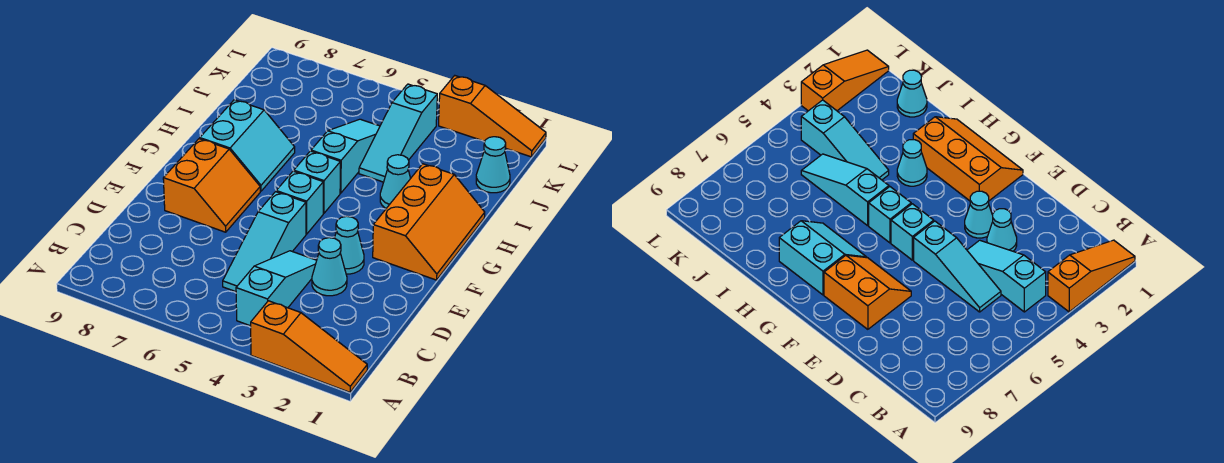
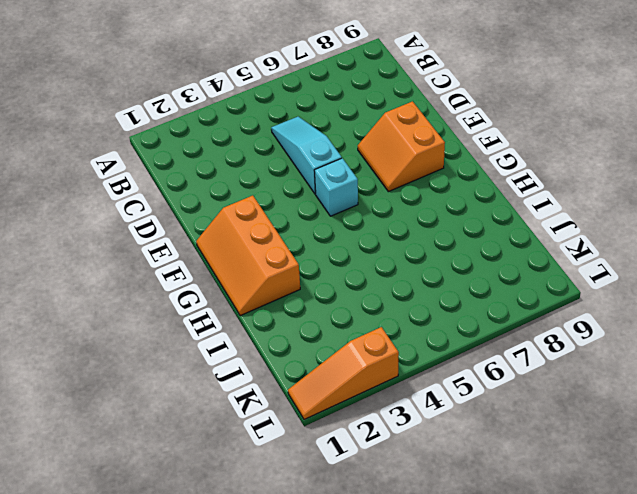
none -> orange slope A1:A3 level 1 top 3
none -> cyan slope B4:D4 level 1 top B
none -> cyan cone D3 level 1

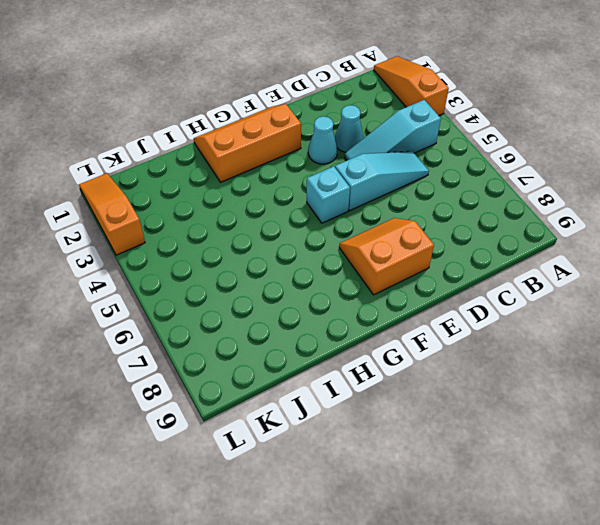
none -> cyan brick G5 level 1
none -> cyan slope G7:H8 level 1 top 8
none -> cyan cone H3 level 1

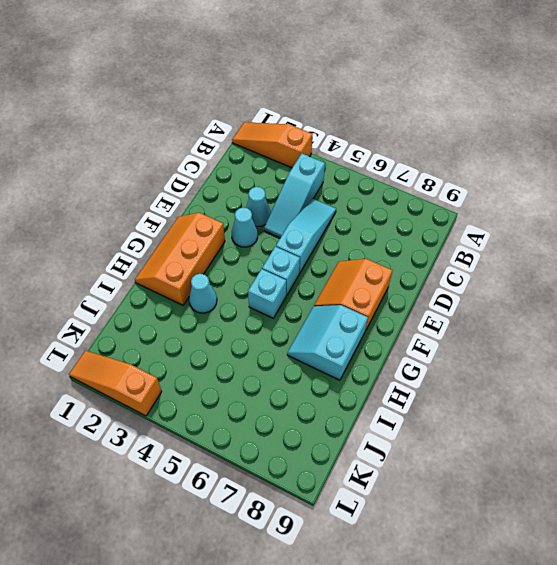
none -> cyan slope H5:J5 level 1 top H
none -> cyan slope I4:K4 level 1 top K
none -> cyan cone J1 level 1

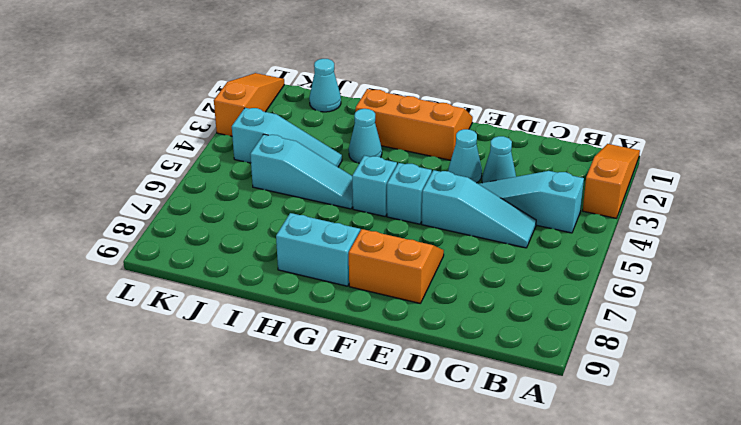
cyan slope H5:J5 level 1 top J -> cyan slope H5:J5 level 1 top H

